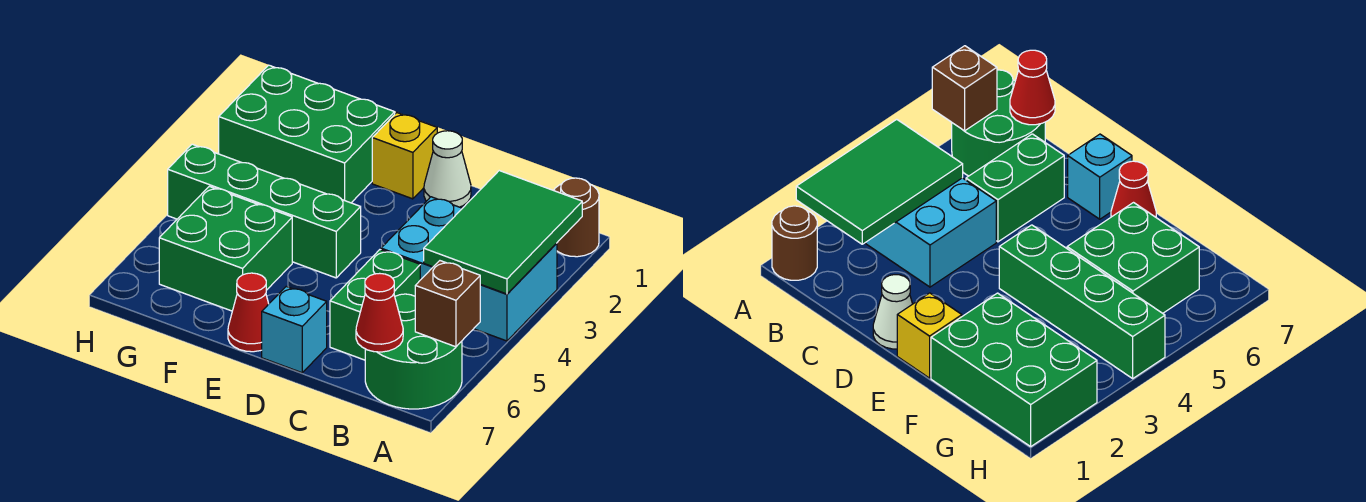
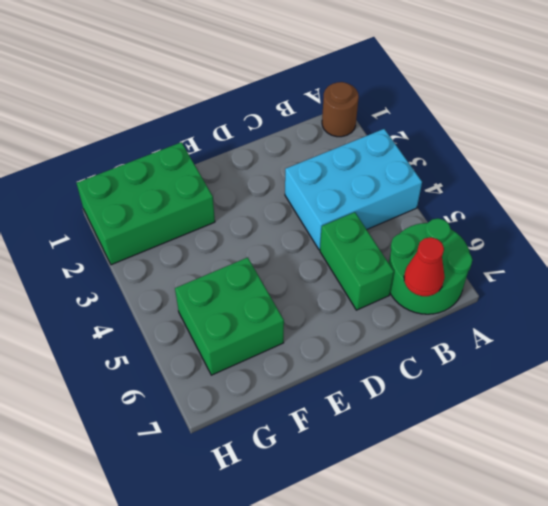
none -> white cone D1 level 1
none -> cyan brick D7 level 1
none -> yellow brick E1 level 1

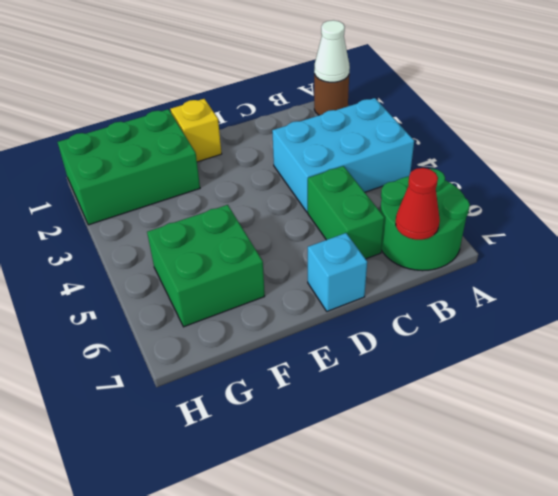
white cone A1 level 2 -> white cone D1 level 1
none -> green brick E4:H4 level 1
none -> red cone E7 level 1
none -> green tile A2:B4 level 2

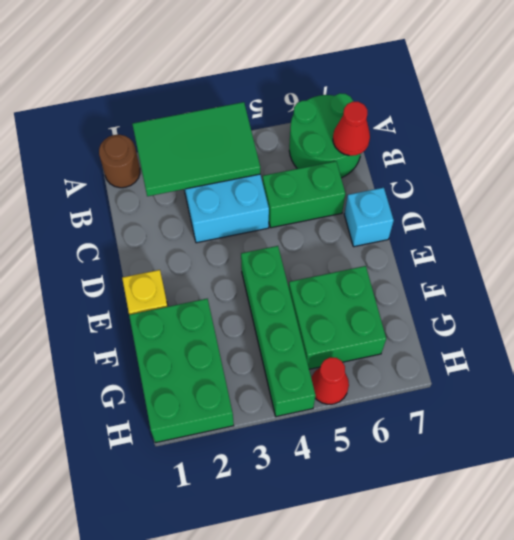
red cone H5 level 1 -> red cone E7 level 1
none -> white cone D1 level 1
none -> brown brick A6 level 2

